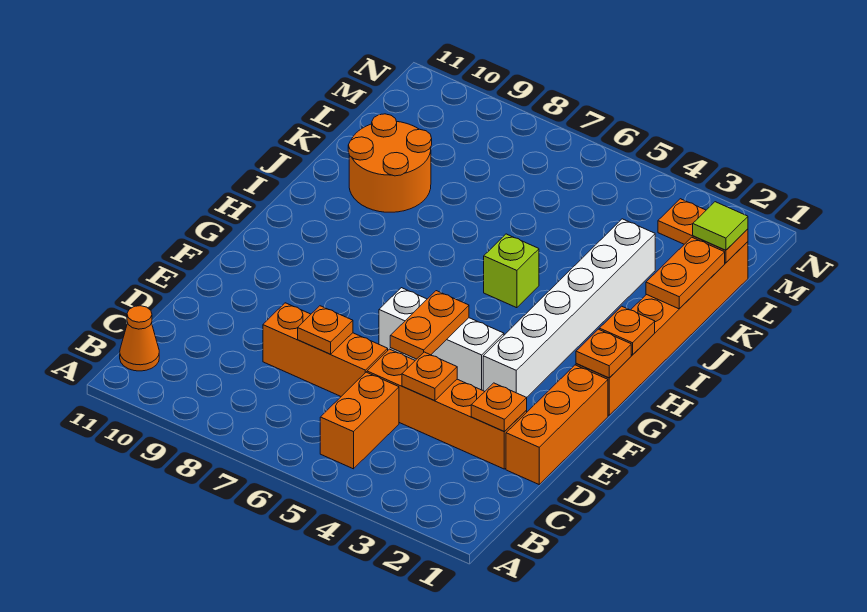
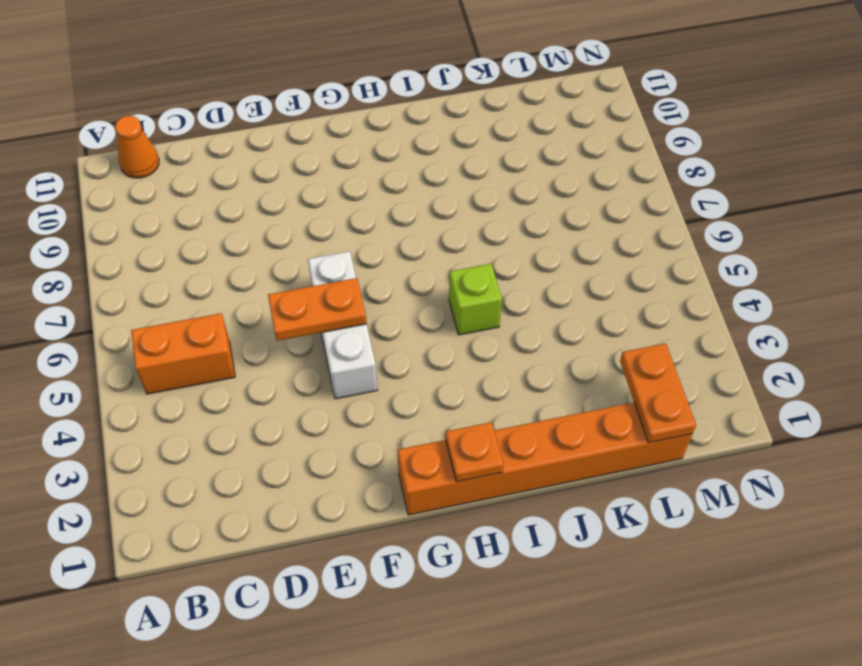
none -> orange brick D1:F1 level 1
none -> orange brick D2:D5 level 1
none -> orange brick D6:D8 level 1

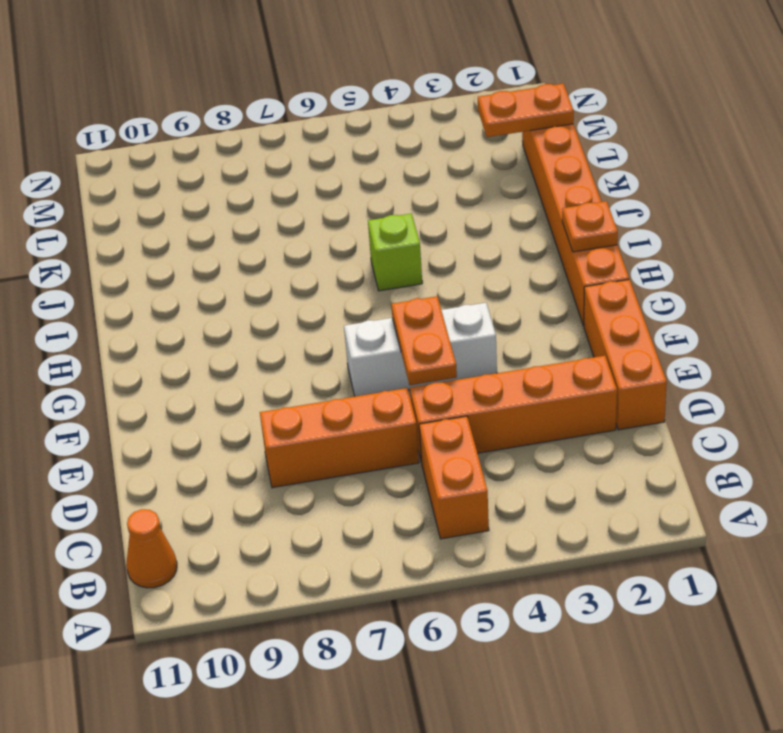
none -> white brick F3:K3 level 1
none -> orange round brick J9:K10 level 1
none -> orange plate D2 level 2

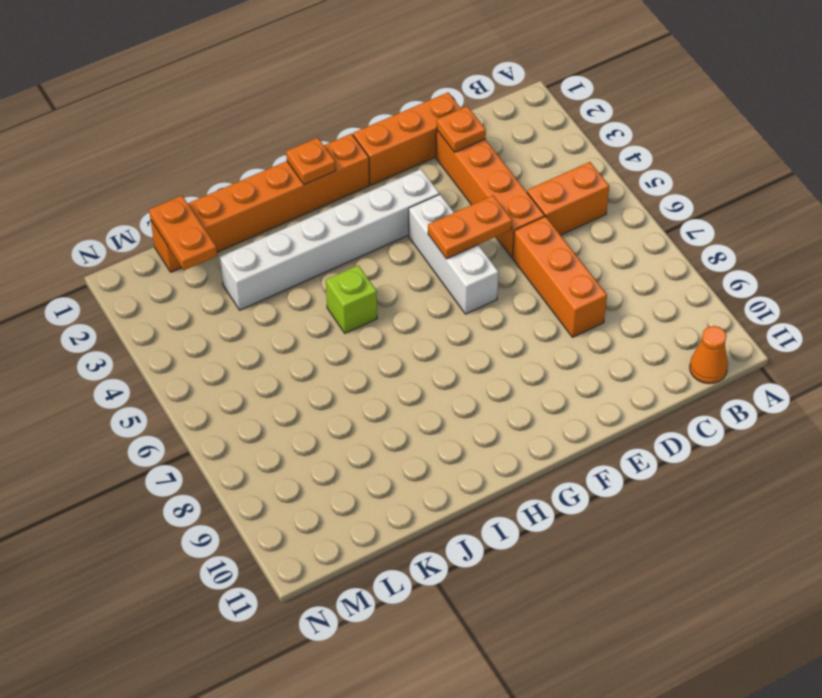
none -> orange round brick J9:K10 level 1
none -> orange plate D4 level 2
none -> orange plate D7 level 2

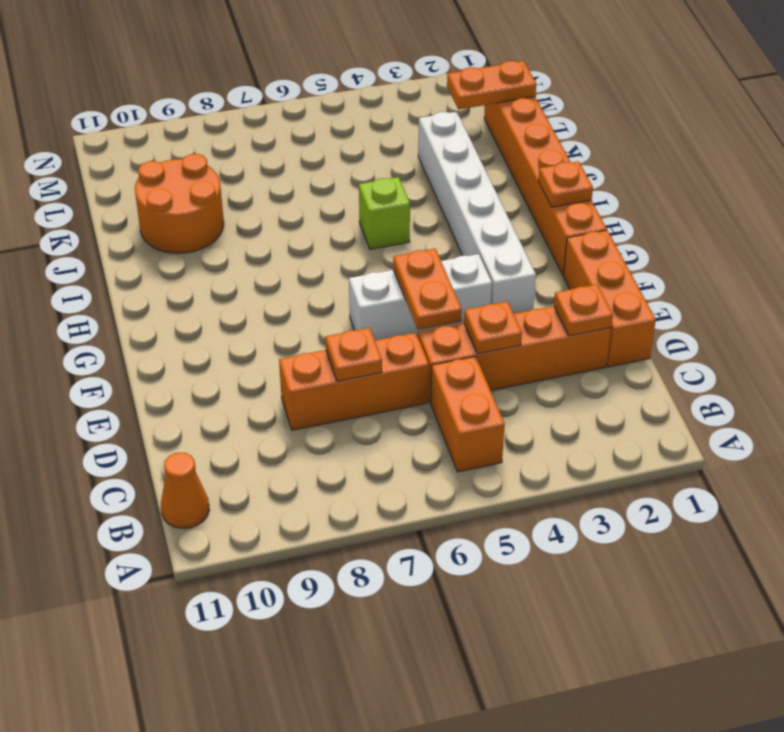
none -> orange plate G1 level 2
none -> orange plate J1:K1 level 2
none -> lime tile L1 level 3

